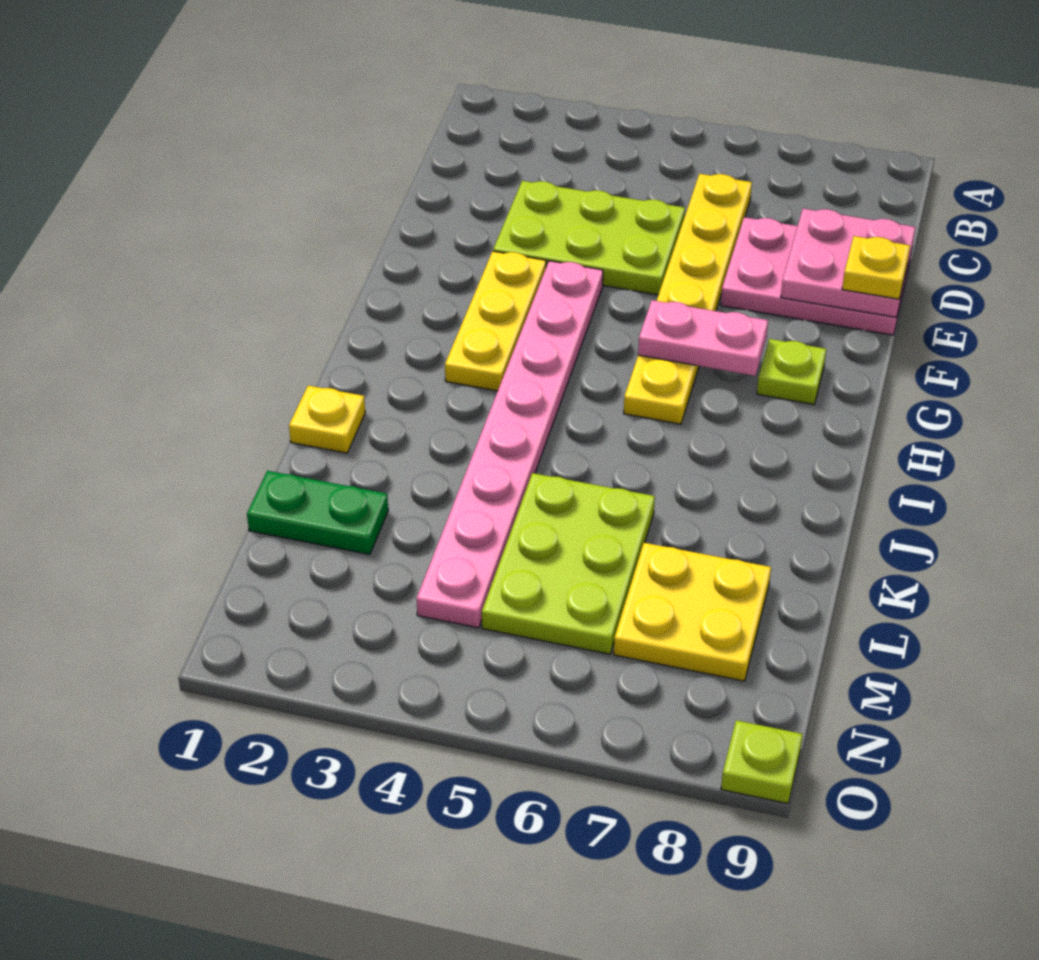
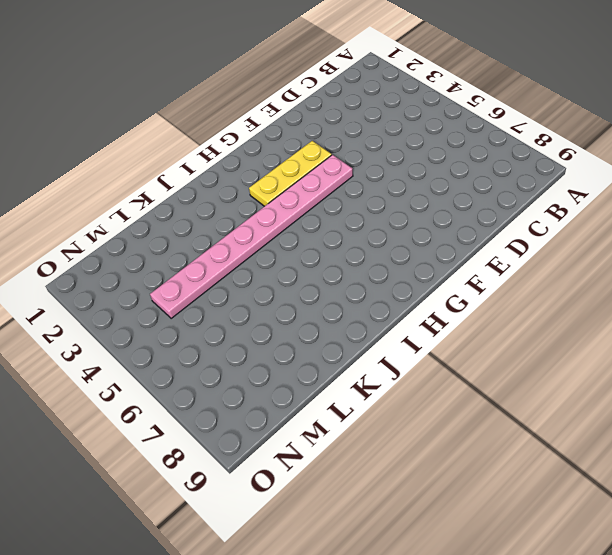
none -> yellow plate C6:H6 level 1
none -> lime plate D3:E5 level 1
none -> pink plate D7:E9 level 1

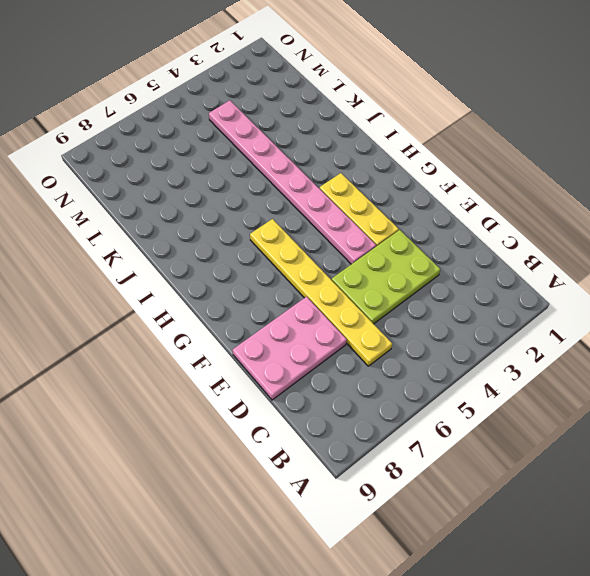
none -> lime plate G8 level 1
none -> yellow plate J1 level 1
none -> lime plate K5:M6 level 1

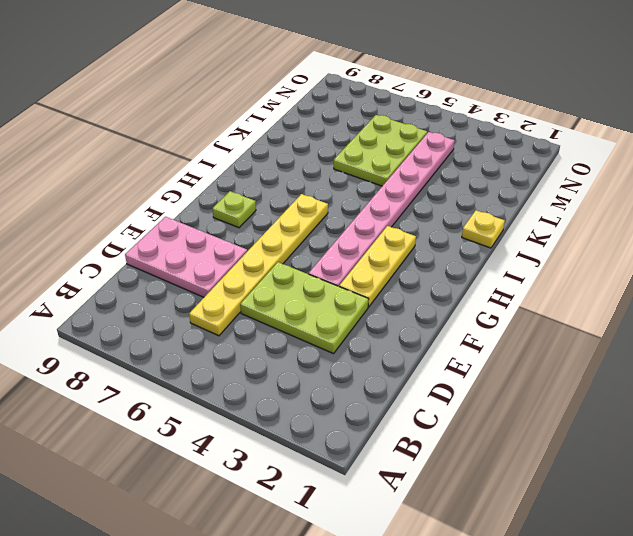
none -> green plate L1:L2 level 1
none -> yellow plate L7:M8 level 1
none -> lime plate O9 level 1

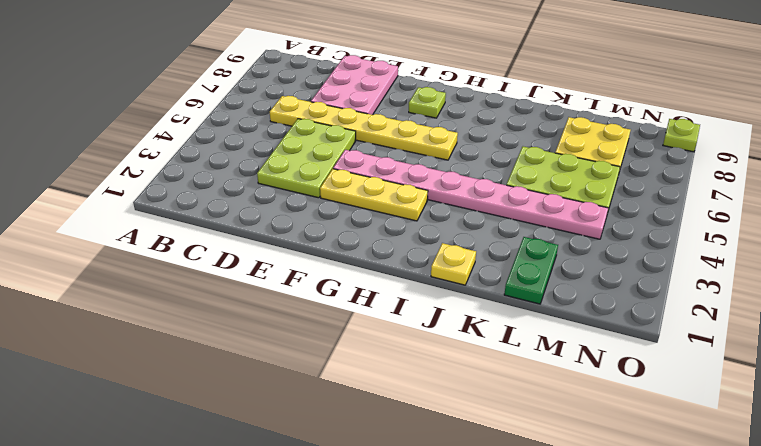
none -> pink plate D8:E9 level 2
none -> pink plate G6:G7 level 2
none -> yellow plate E9 level 3

